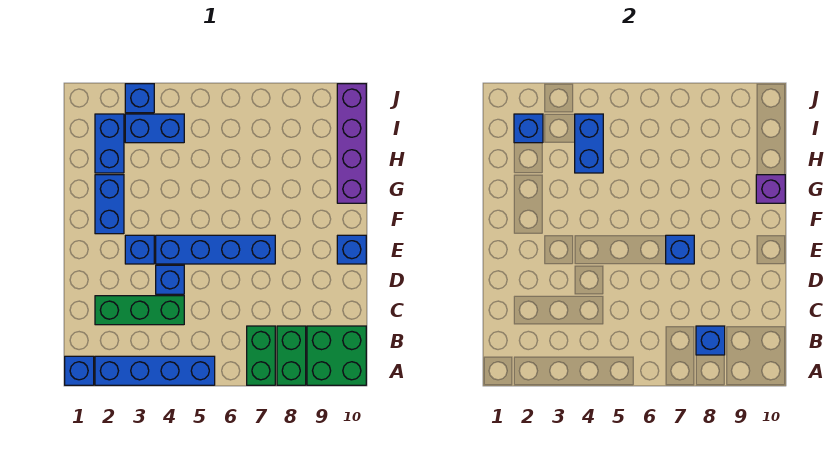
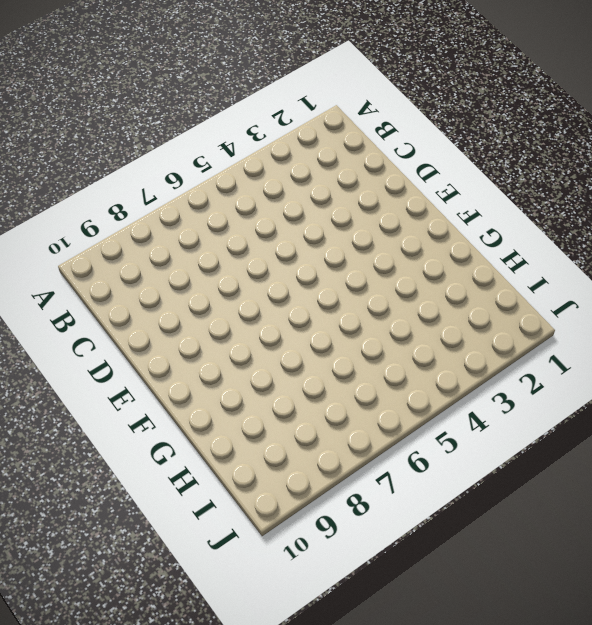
none -> blue brick A1 level 1
none -> blue brick A2:A5 level 1
none -> green brick A7:B7 level 1

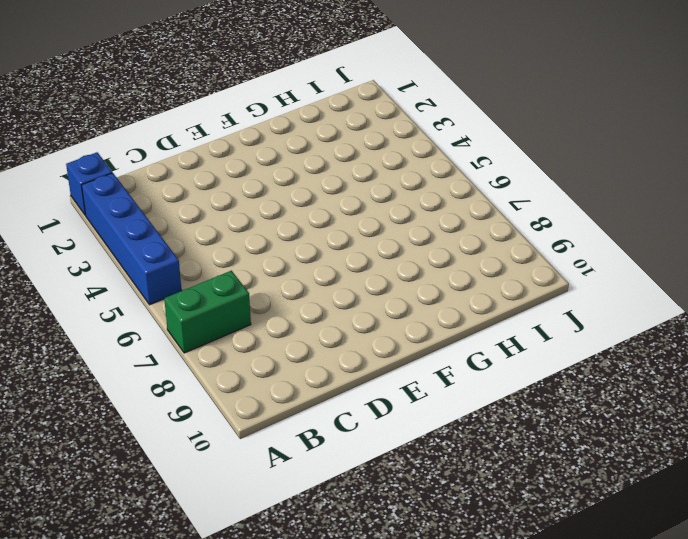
none -> green brick A8:B8 level 1
none -> green brick A9:B10 level 1
none -> green brick C2:C4 level 1

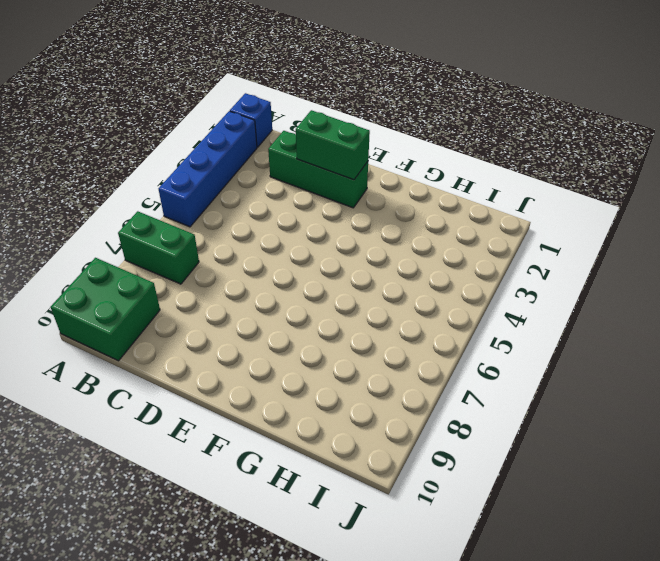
green brick C2:E2 level 1 -> green brick C2:C4 level 1
green brick D2:E2 level 2 -> green brick A8:B8 level 1
none -> blue brick D4 level 1
none -> blue brick E3 level 1
none -> blue brick E4:E7 level 1

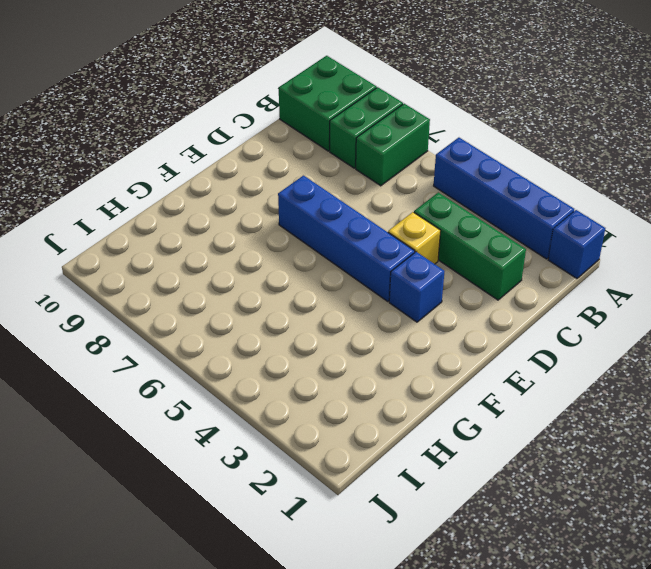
yellow brick D4 level 1 -> blue brick D4 level 1
none -> blue brick E10 level 1
none -> blue brick F2:G2 level 1
none -> purple brick G10:J10 level 1

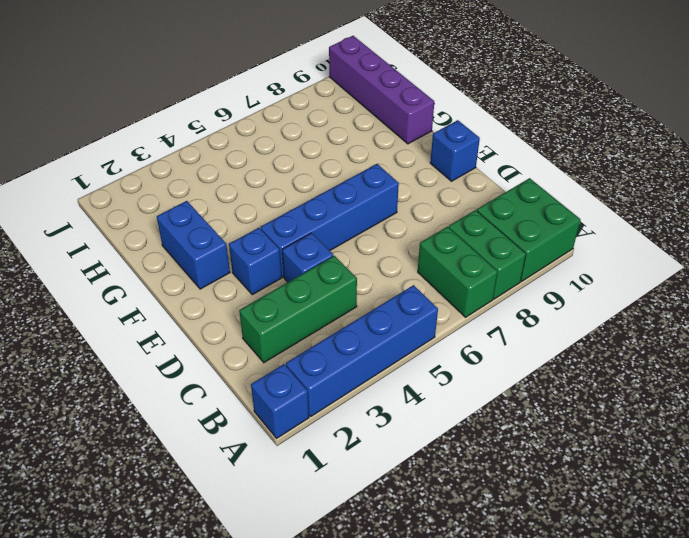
none -> blue brick H2:I2 level 1
none -> blue brick I3:I4 level 1
none -> blue brick J3 level 1

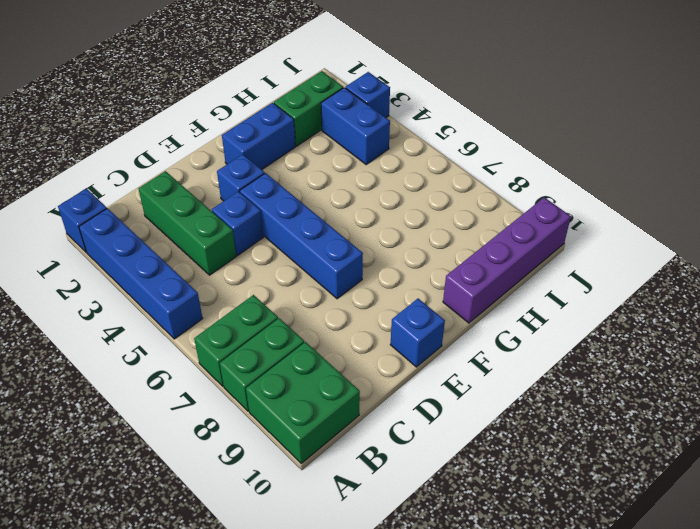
green brick H2:I2 level 1 -> blue brick H2:I2 level 1
none -> blue brick B8 level 2
none -> blue brick E7 level 2
none -> purple brick G10 level 2

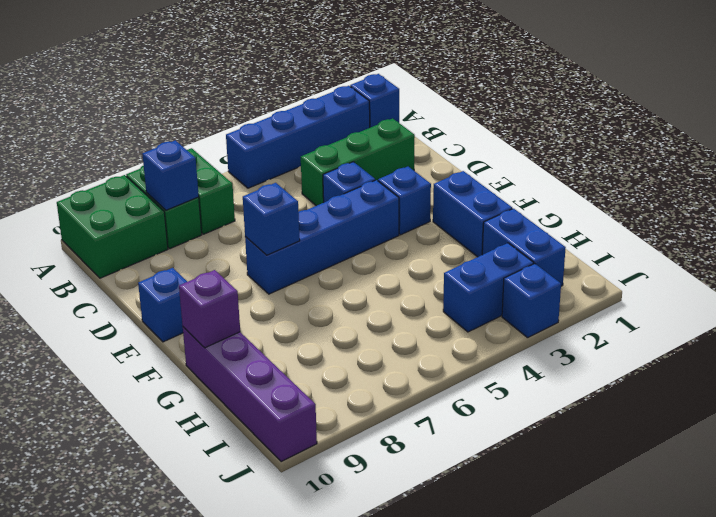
none -> blue brick H4:I4 level 2
none -> blue brick I2 level 2

